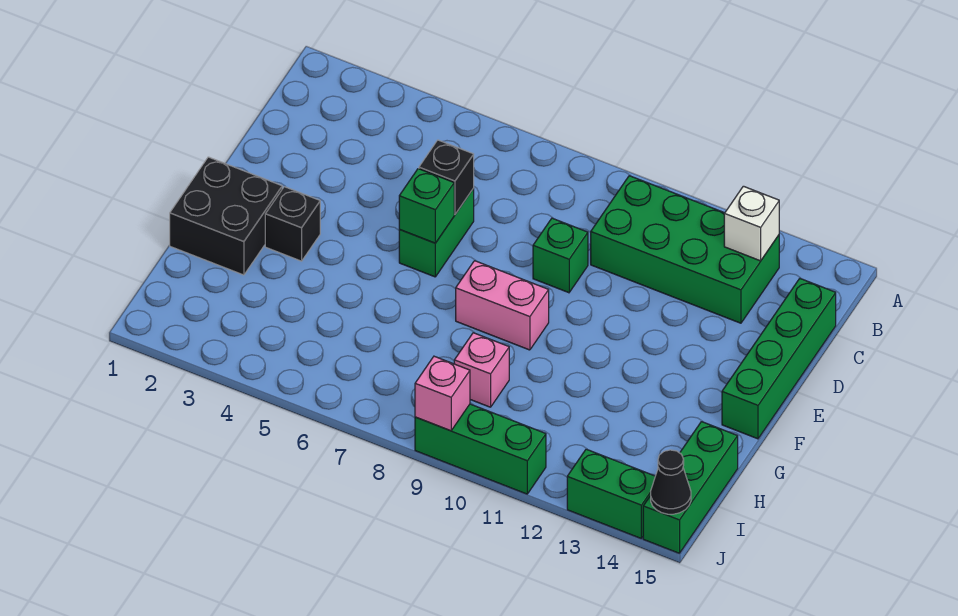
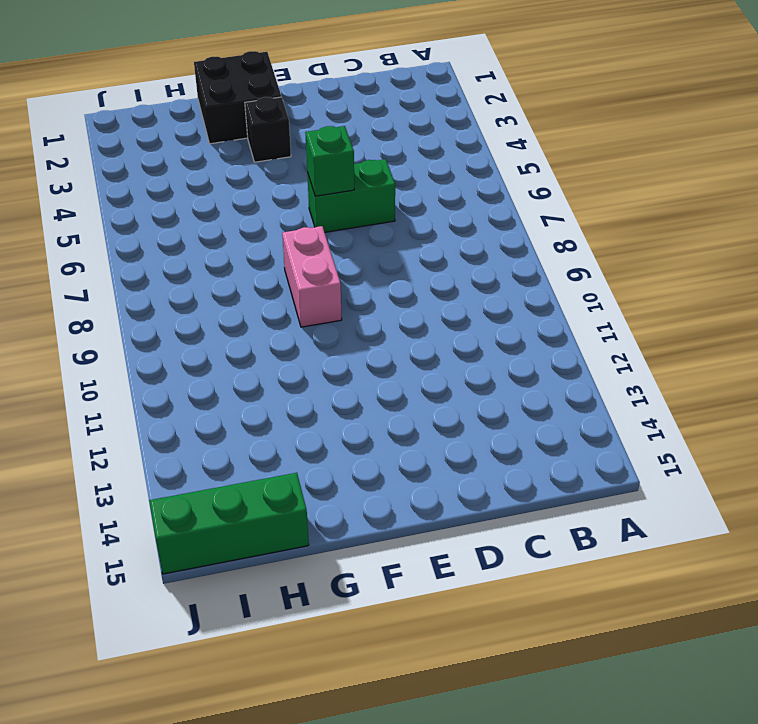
none -> green brick B10:C13 level 1
none -> green brick C15:F15 level 1
none -> green brick D9 level 1

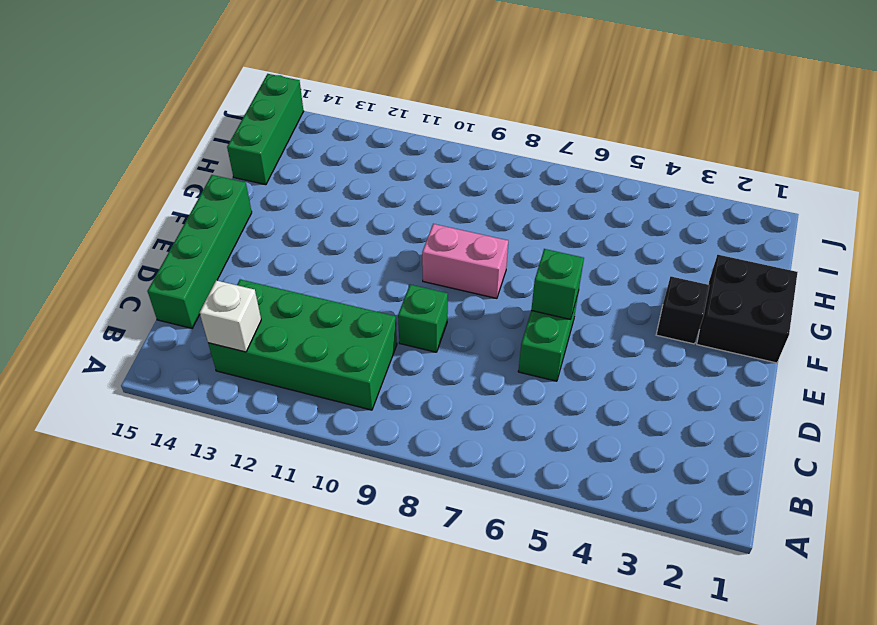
none -> pink brick H9 level 1
none -> green brick J9:J11 level 1
none -> green brick J13:J14 level 1

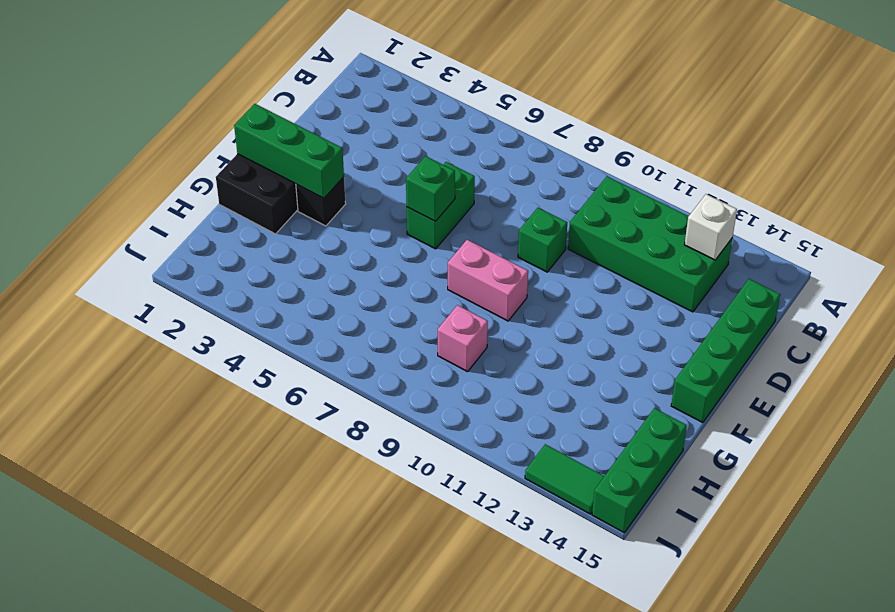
green brick F1:F3 level 2 -> green brick J9:J11 level 1
green tile J13:J14 level 1 -> green brick J13:J14 level 1
none -> black brick D6 level 2
none -> pink brick J9 level 2
none -> black cone J15 level 2

